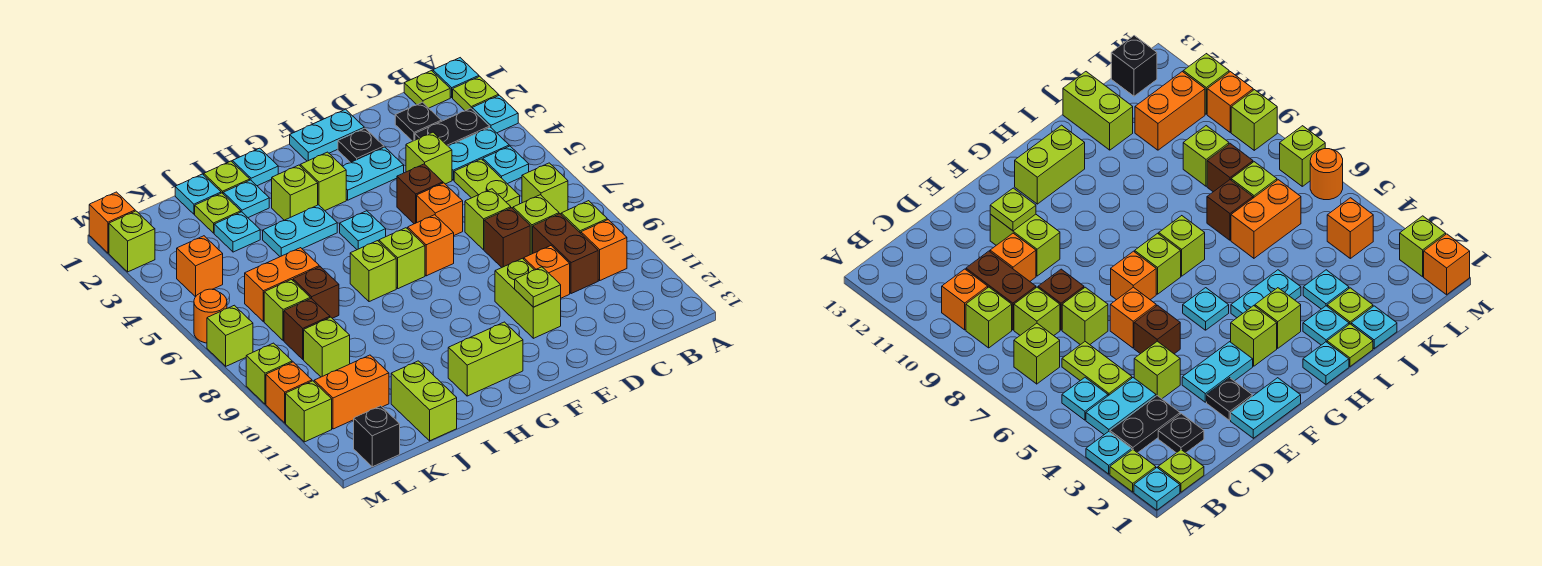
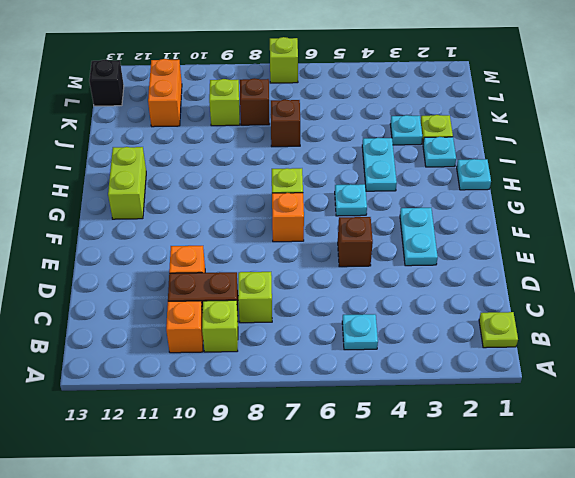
none -> cyan plate A1 level 1
none -> lime plate A2 level 1
none -> cyan plate A3 level 1
none -> black plate B3:C3 level 1

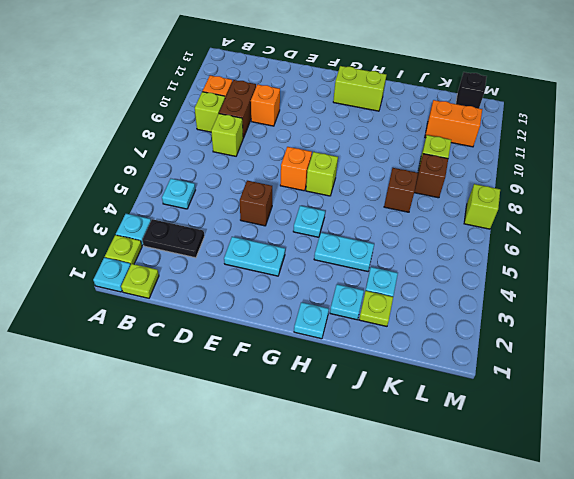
none -> cyan plate B4:C4 level 1
none -> lime brick B7 level 1
none -> black plate C2 level 1
none -> lime plate C5:C6 level 1

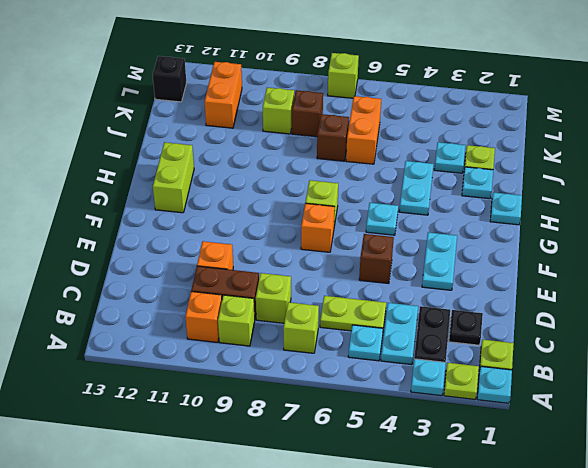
none -> lime brick D4 level 1
none -> lime brick D7 level 1
none -> brown brick D8 level 1
none -> cyan plate E1:F1 level 1

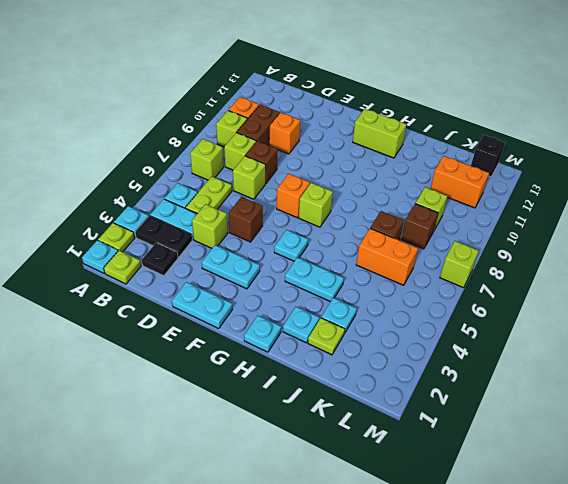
none -> black plate E2 level 1
none -> orange brick E6 level 1
none -> lime brick E10:E11 level 1
none -> lime brick G3 level 1

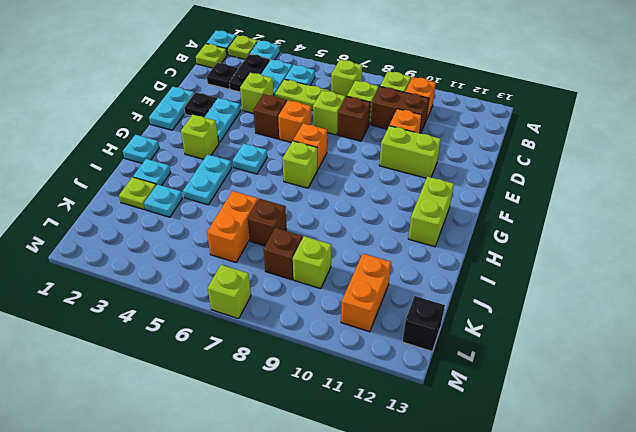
none -> lime brick H3 level 1
none -> lime brick H7 level 1
none -> lime plate I1 level 1
none -> cyan plate J1 level 1

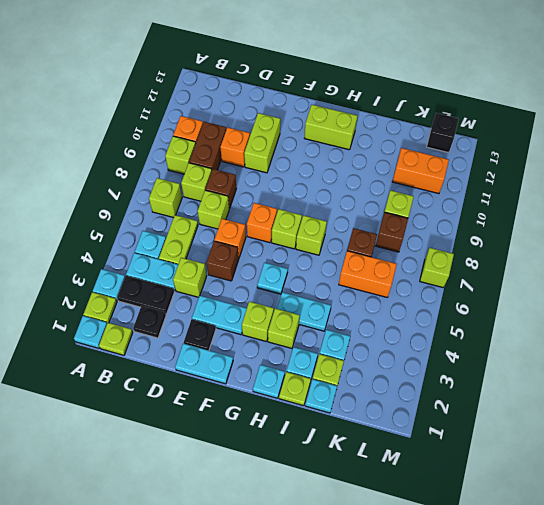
none -> lime brick J12:J13 level 1
none -> lime brick K7 level 1
none -> orange brick L4 level 1
none -> orange brick M1 level 1

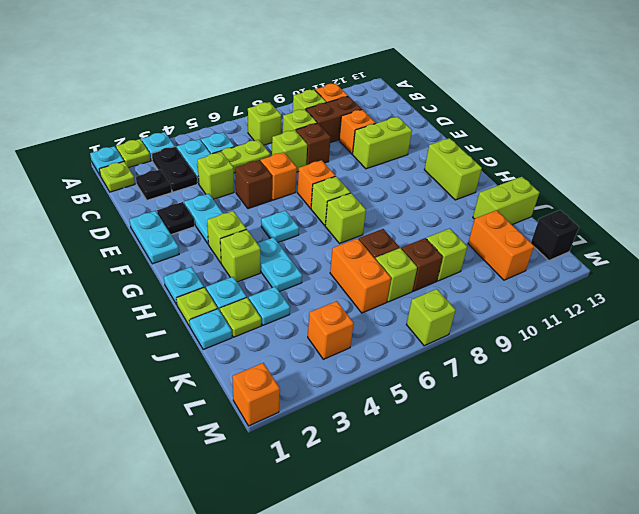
none -> lime brick M2 level 1
none -> orange round brick M6 level 1
none -> lime brick M9 level 1
none -> orange brick M10 level 1

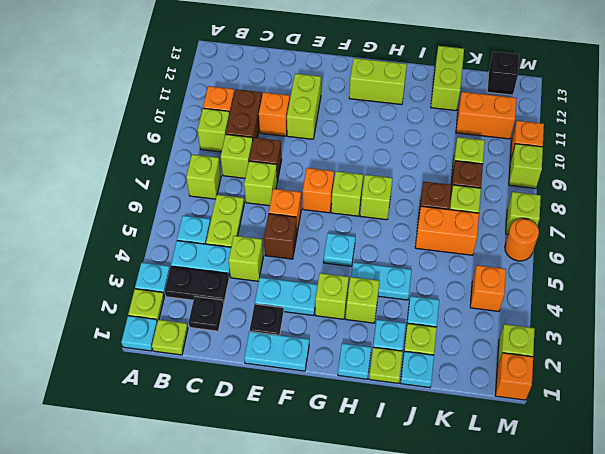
none -> lime brick M11 level 1
none -> lime plate E11 level 2

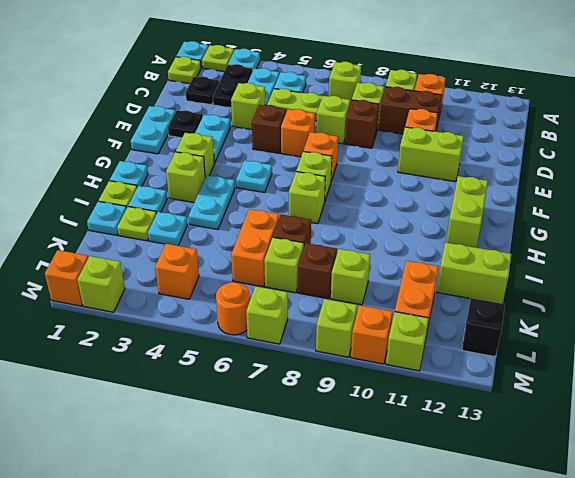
none -> lime plate E11 level 2

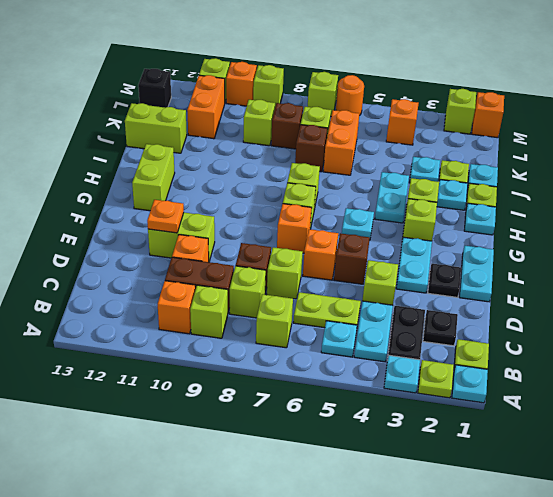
orange plate E11 level 2 -> lime plate E11 level 2

